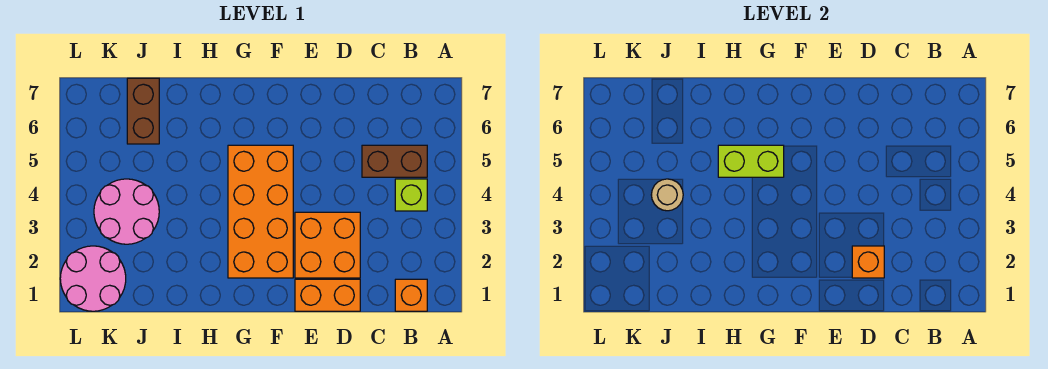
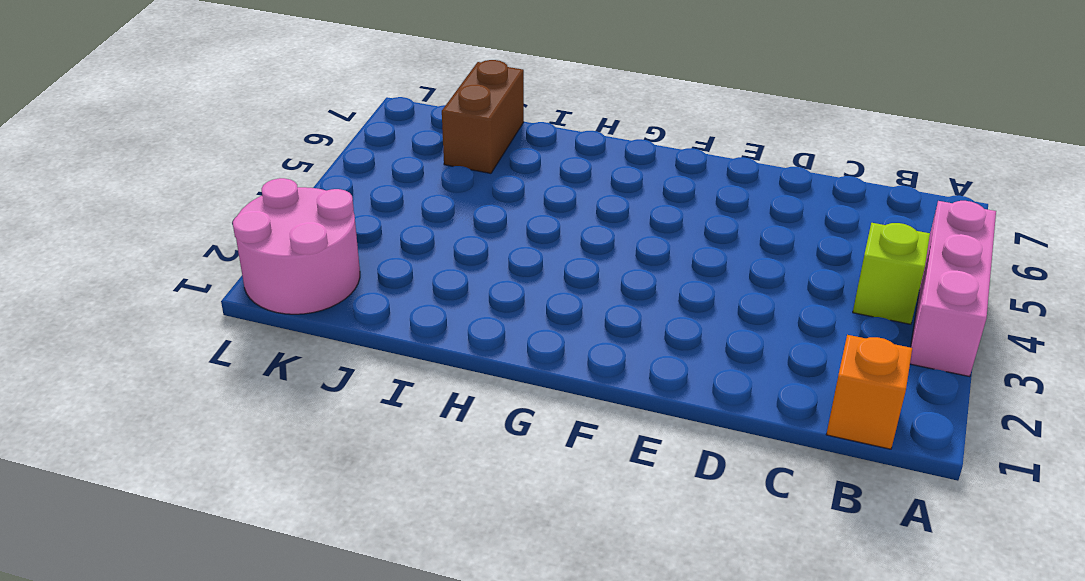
pink brick A3:A5 level 1 -> none
none -> brown brick B5:C5 level 1
none -> orange brick D1:E1 level 1
none -> orange brick D2:E3 level 1

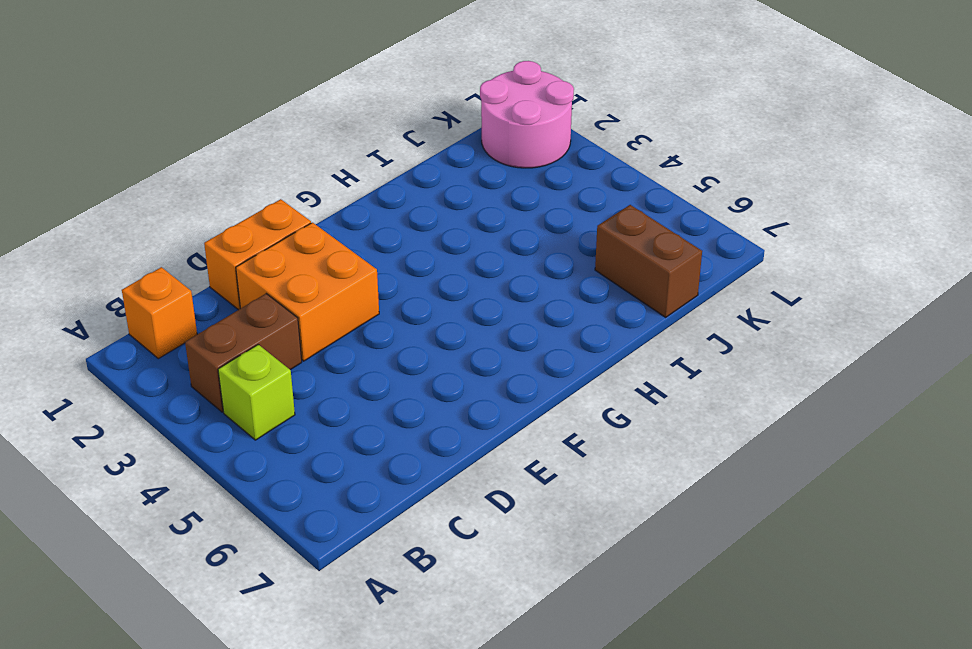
brown brick B3:C3 level 1 -> brown brick B5:C5 level 1
none -> orange brick F2:G5 level 1
none -> pink round brick J3:K4 level 1
none -> orange brick D2 level 2

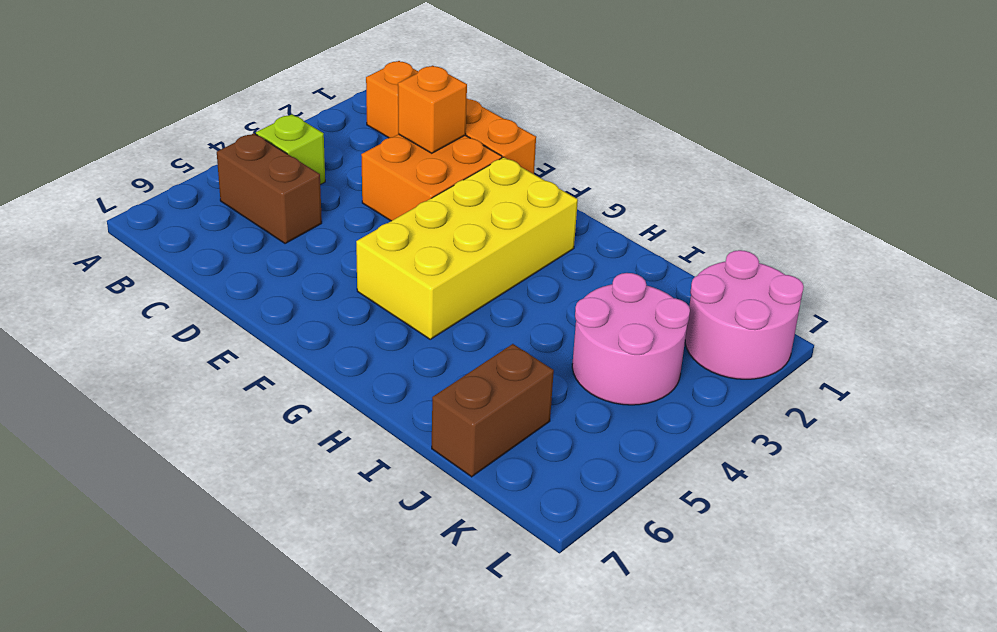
yellow brick F2:G5 level 1 -> orange brick F2:G5 level 1
none -> lime brick G5:H5 level 2
none -> tan round brick J4 level 2

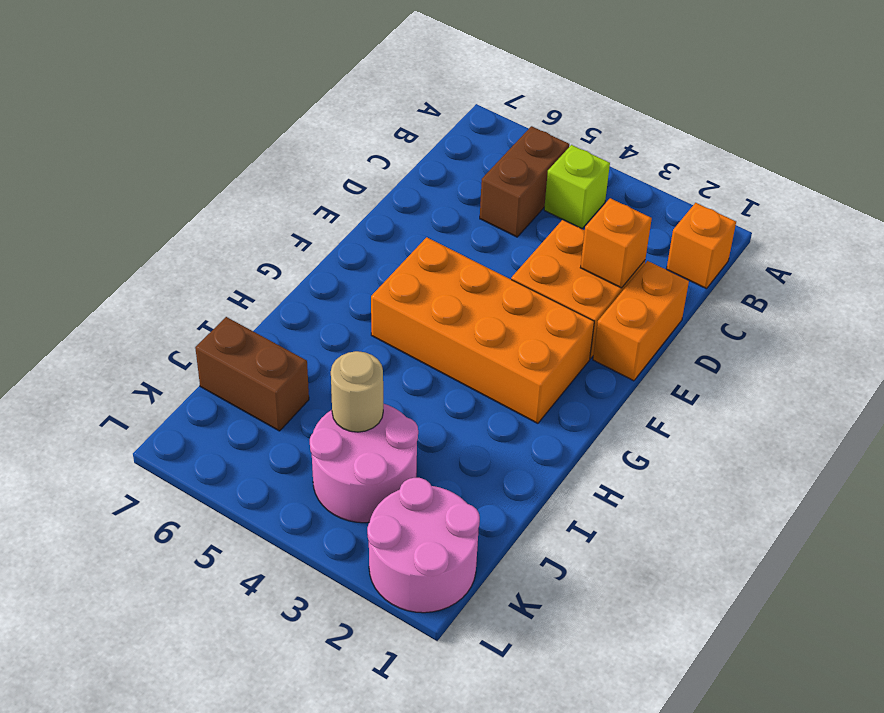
none -> lime brick G5:H5 level 2

